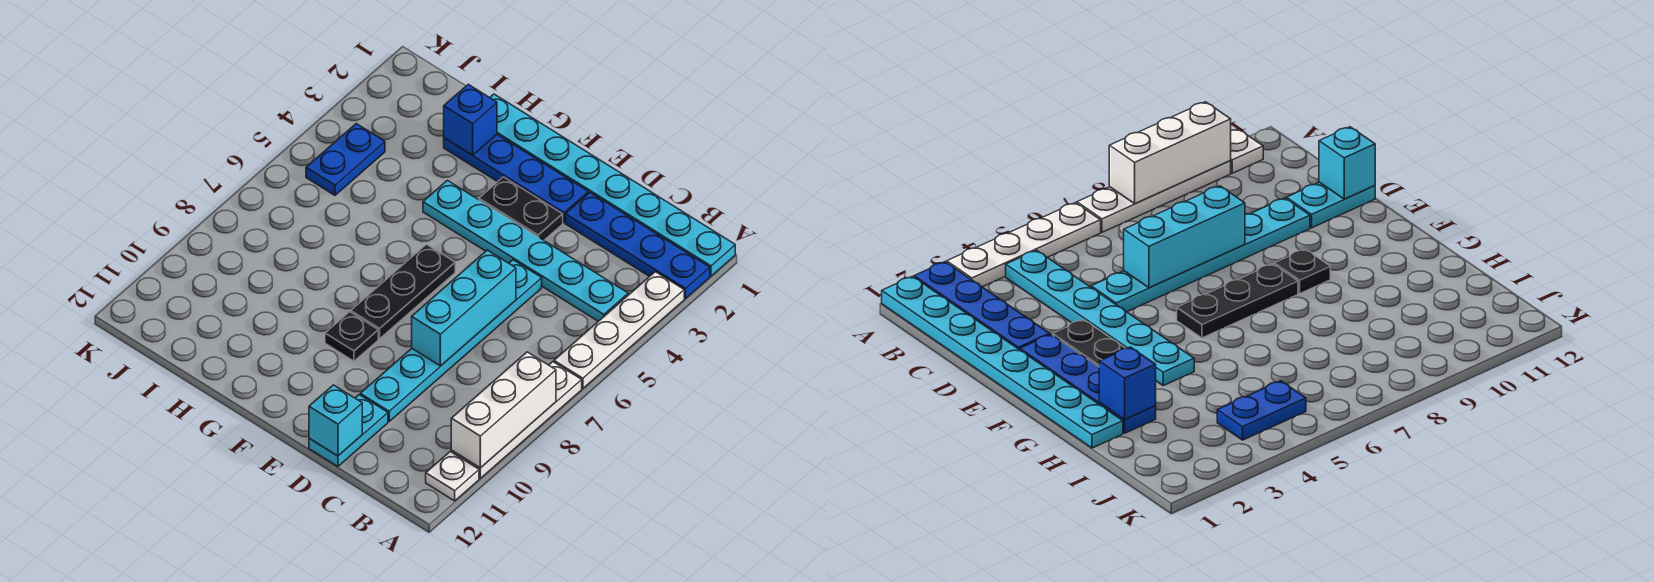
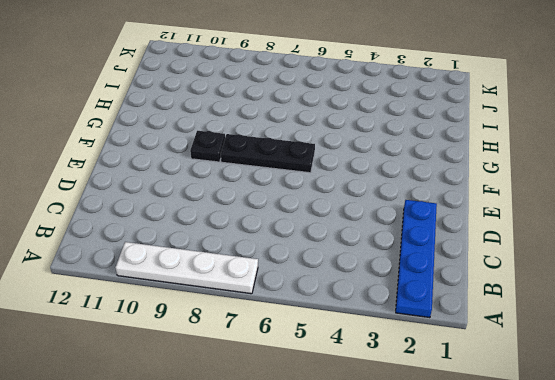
none -> cyan plate A1:H1 level 1
none -> white plate A3:A6 level 1
none -> white plate A11 level 1

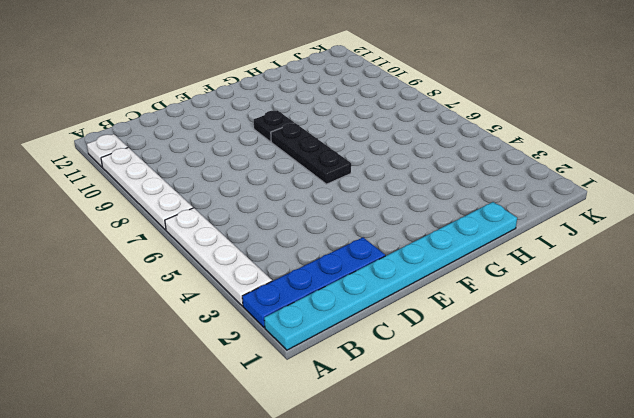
none -> cyan plate B4:G4 level 1
none -> cyan plate D5:D10 level 1
none -> cyan plate D11:D12 level 1

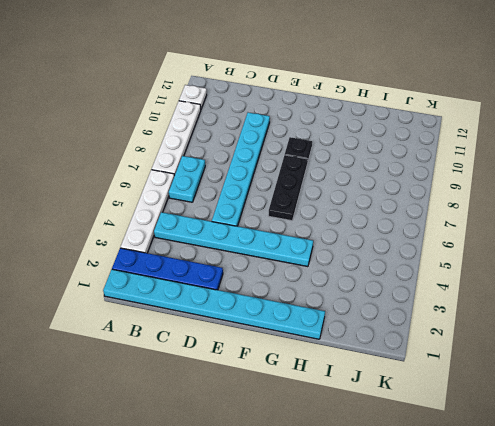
cyan plate B6:B7 level 1 -> cyan plate D11:D12 level 1
none -> blue plate E2:H2 level 1
none -> black plate E3:F3 level 1
none -> blue plate J4:J5 level 1

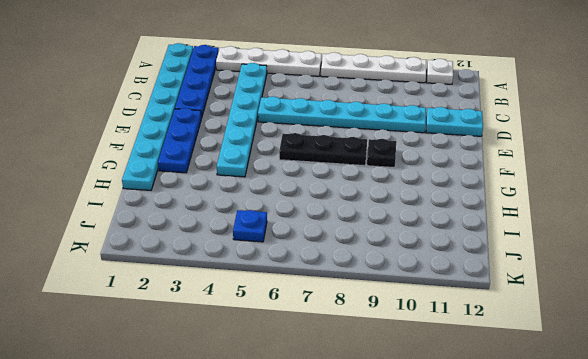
blue plate E2:G2 level 1 -> blue plate E2:H2 level 1
blue plate J5 level 1 -> blue plate J4:J5 level 1
none -> black plate E3:F3 level 1
none -> white brick A8:A10 level 2
none -> cyan brick D6:D8 level 2

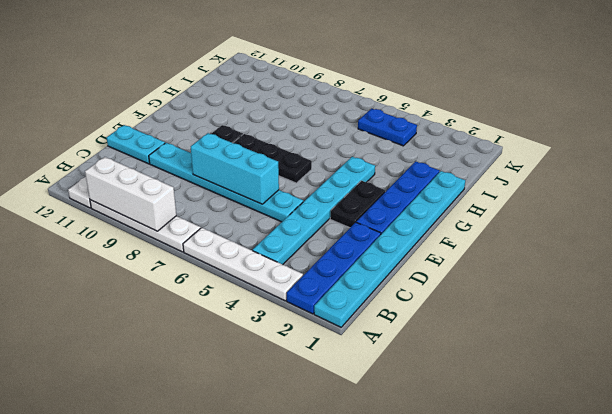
none -> cyan brick D12 level 2
none -> blue brick H2 level 2

